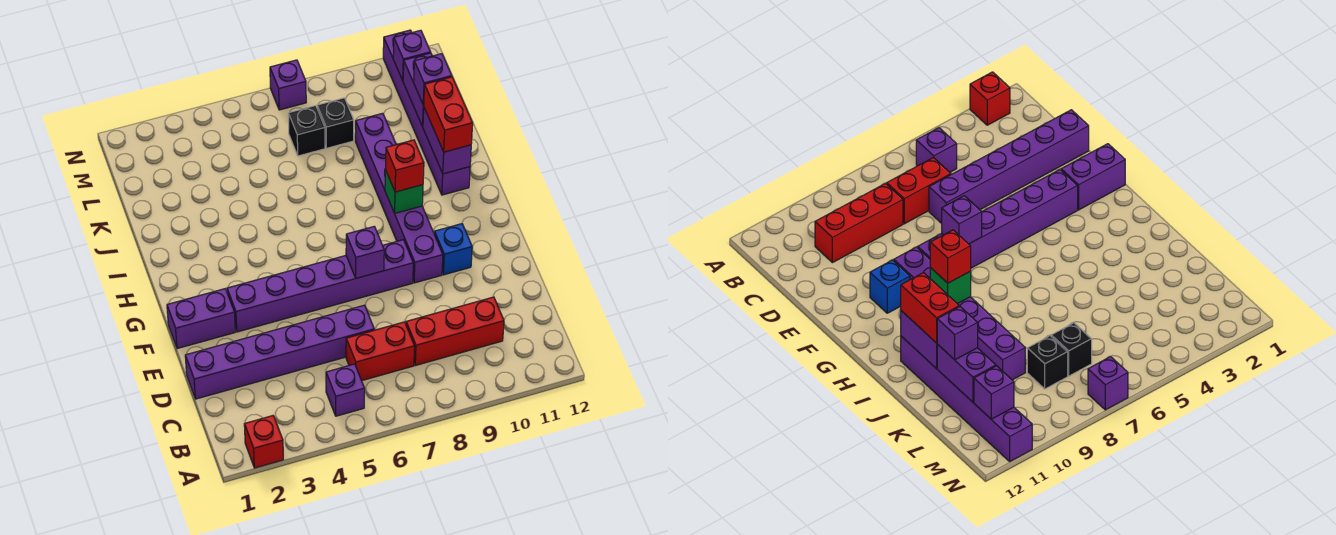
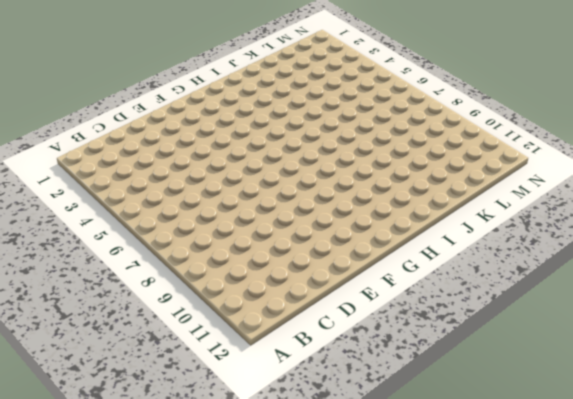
none -> red brick A2 level 1
none -> purple brick B5 level 1
none -> red brick C6:C7 level 1

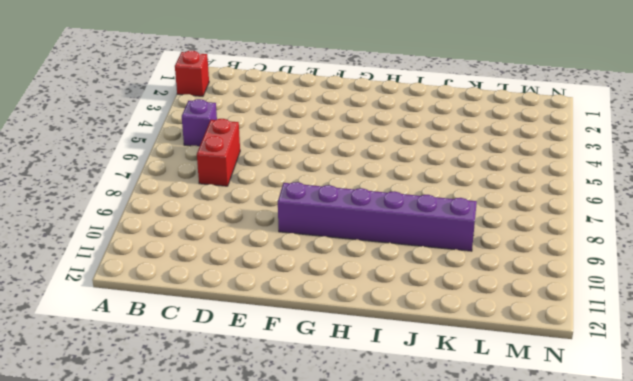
none -> red brick C8:C10 level 1
none -> purple brick D1:D6 level 1
none -> purple brick F1:F2 level 1

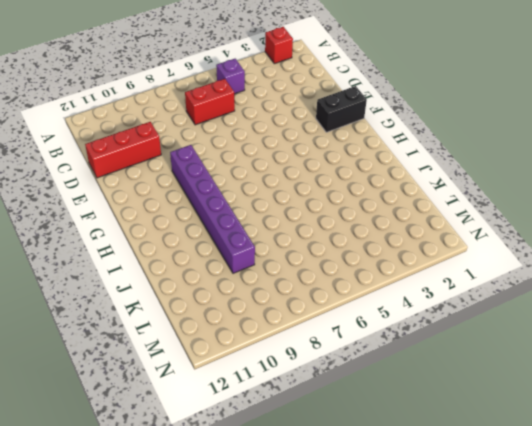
red brick D10:D12 level 1 -> red brick C8:C10 level 1
black brick F1:F2 level 1 -> purple brick F1:F2 level 1
none -> purple brick D1:D6 level 1
none -> purple brick F3:F8 level 1
none -> blue brick F10 level 1

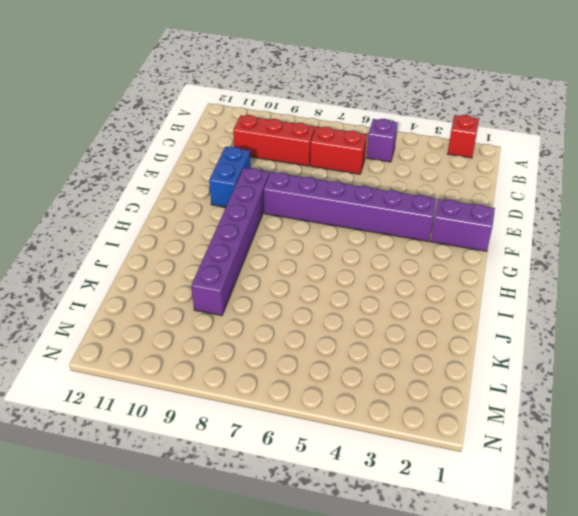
blue brick E10:F10 level 1 -> blue brick F10 level 1
none -> purple brick D1:D6 level 1
none -> purple brick I11:N11 level 1
none -> black brick L7 level 1

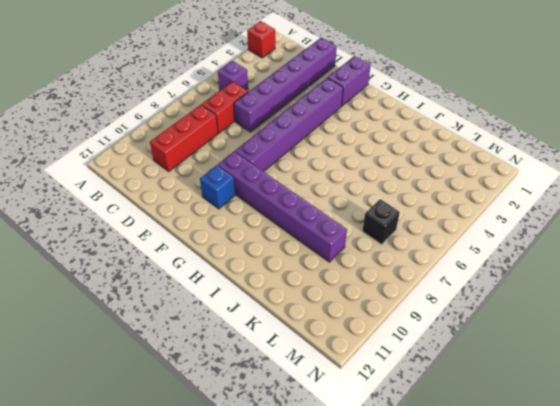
none -> purple brick I11:N11 level 1
none -> black brick L8 level 1
none -> purple brick N7 level 1

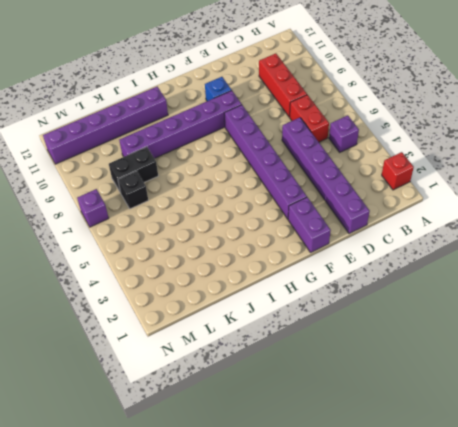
black brick K8:L8 level 1 -> black brick L8 level 1
none -> purple brick F7 level 2
none -> green brick H9 level 2
none -> purple brick I11:J11 level 2

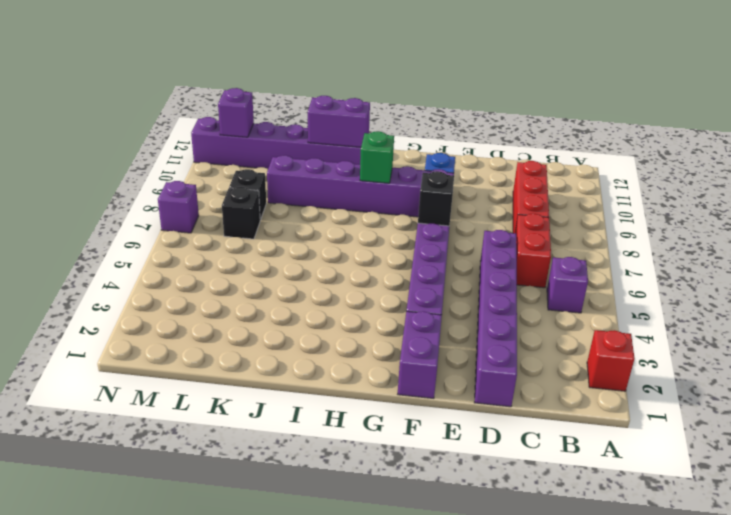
black brick F7 level 2 -> purple brick F7 level 2
none -> purple brick K11:L11 level 2
none -> red brick H9 level 3
none -> red brick I11:J11 level 3

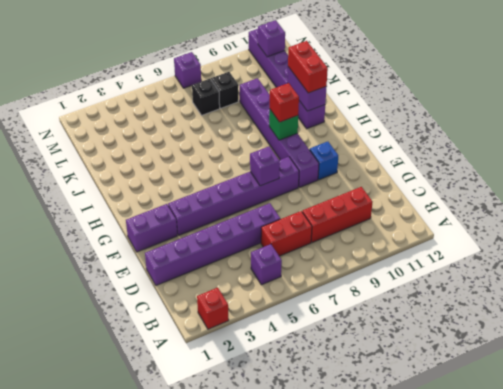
none -> purple brick K11:L11 level 2
none -> purple brick K11 level 3

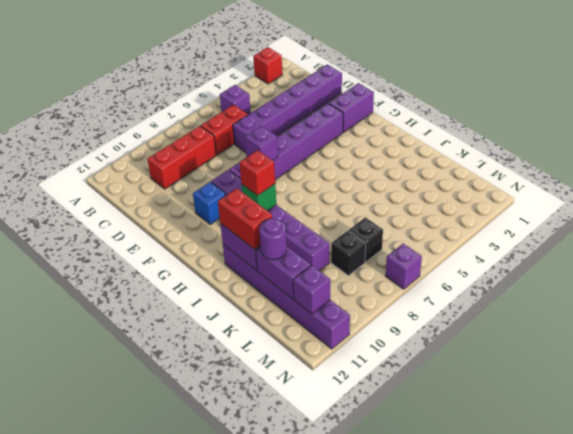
purple round brick K11 level 3 -> purple brick K11 level 3

